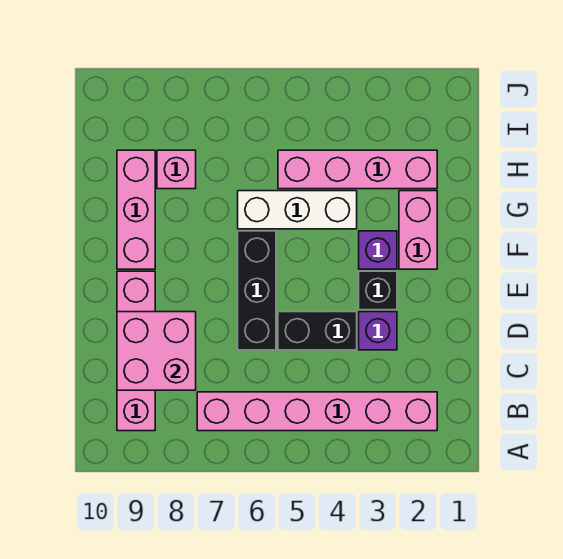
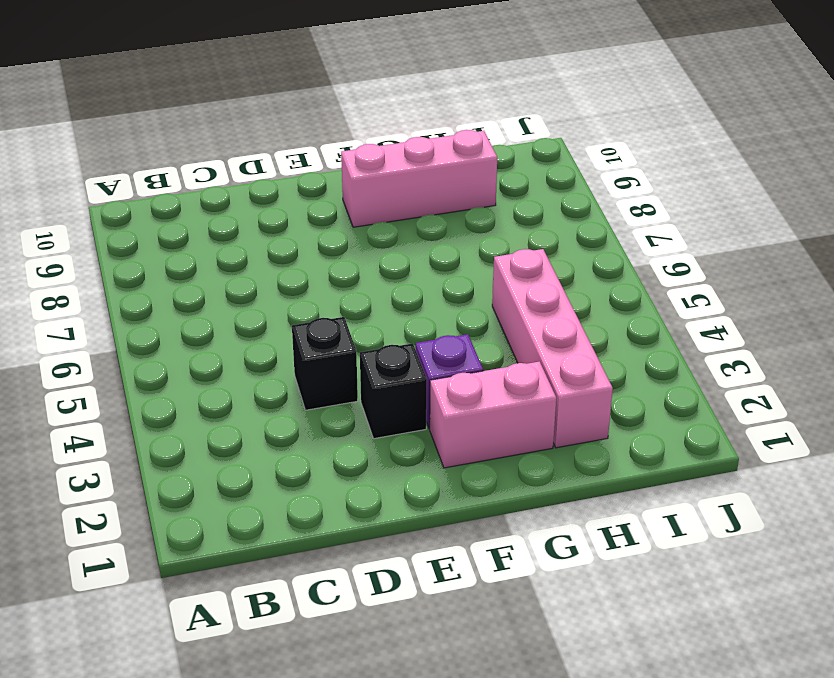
black brick D4 level 1 -> black brick D4:D5 level 1
none -> pink brick B2:B7 level 1
none -> pink brick B9:E9 level 1
none -> purple brick D3 level 1

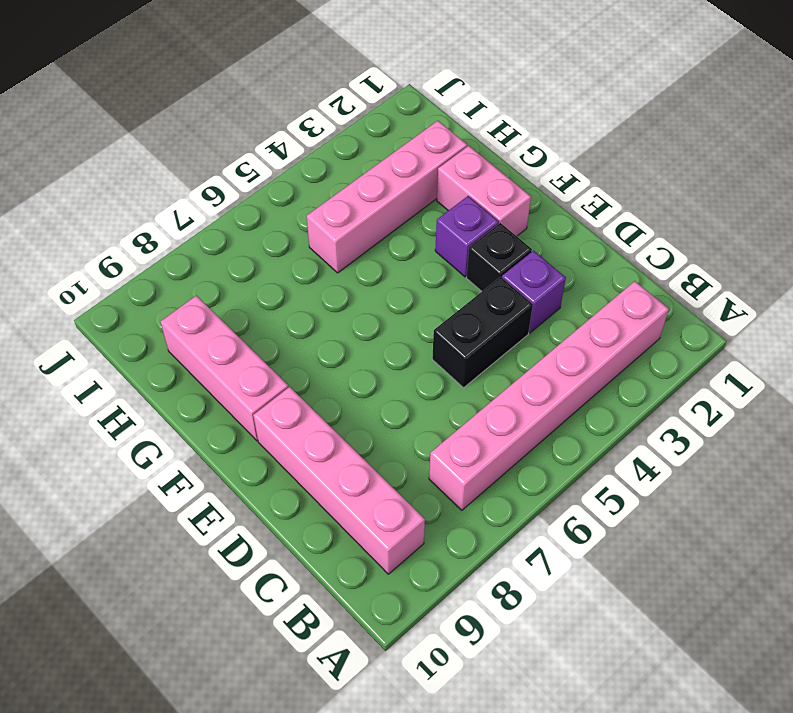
none -> black brick D6:F6 level 1
none -> white brick G4:G6 level 1
none -> pink brick H8 level 1

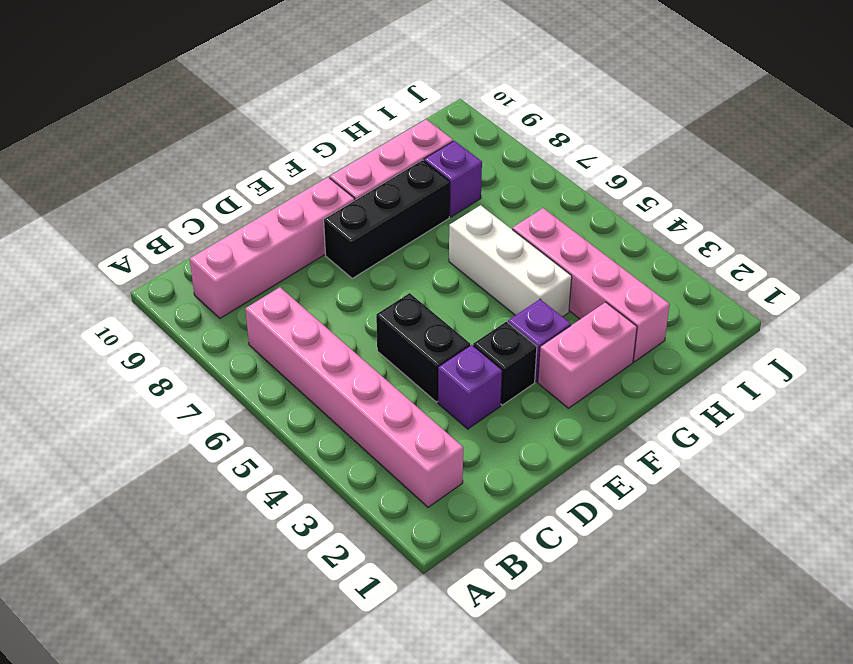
black brick E8:G8 level 1 -> black brick D6:F6 level 1
purple brick H8 level 1 -> pink brick H8 level 1
none -> pink brick C8:D9 level 2

